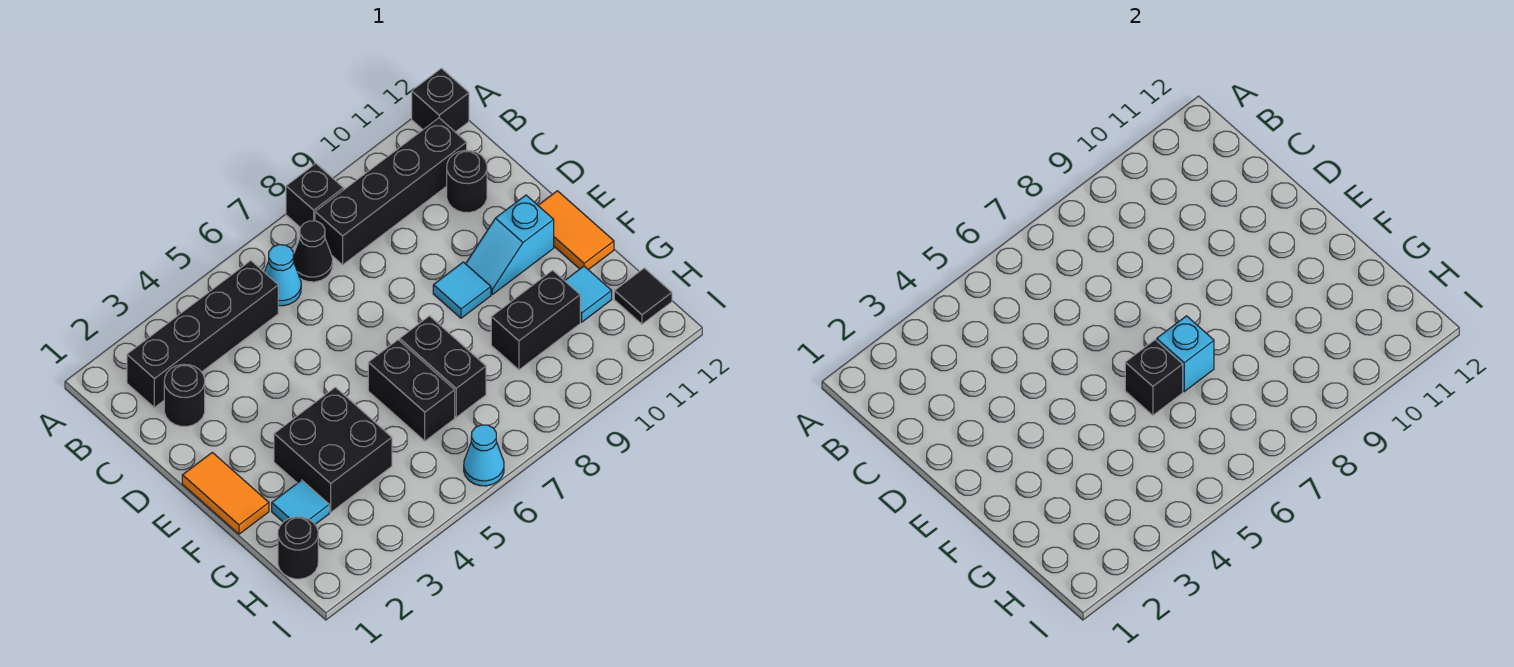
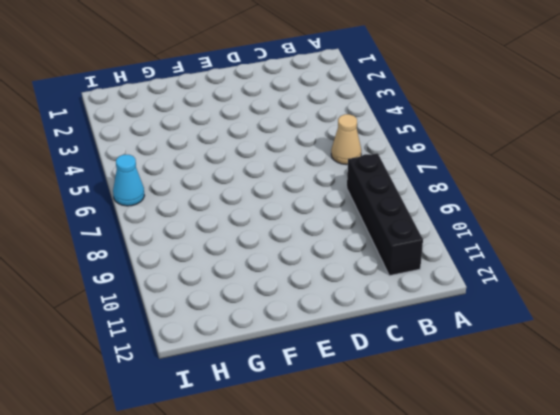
tan cone B6 level 1 -> cyan cone B6 level 1
none -> black brick A8 level 1
none -> black brick A12 level 1
none -> black brick B2:B5 level 1

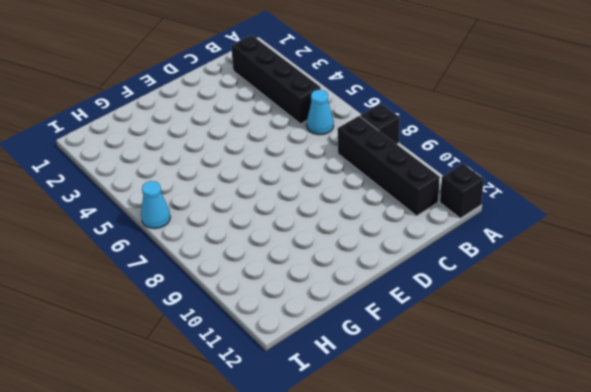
none -> black cone B7 level 1
none -> black round brick C2 level 1
none -> black round brick C11 level 1

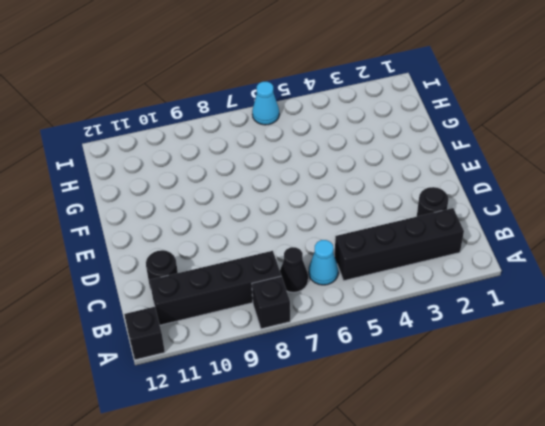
none -> orange tile E1:F1 level 1
none -> cyan tile E9 level 1
none -> cyan slope E10:E11 level 1 top 11

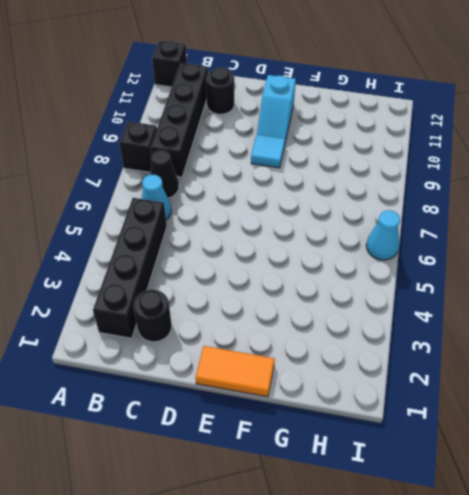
none -> orange tile E12:F12 level 1
none -> black brick F3:G4 level 1
none -> black brick F6:G6 level 1

